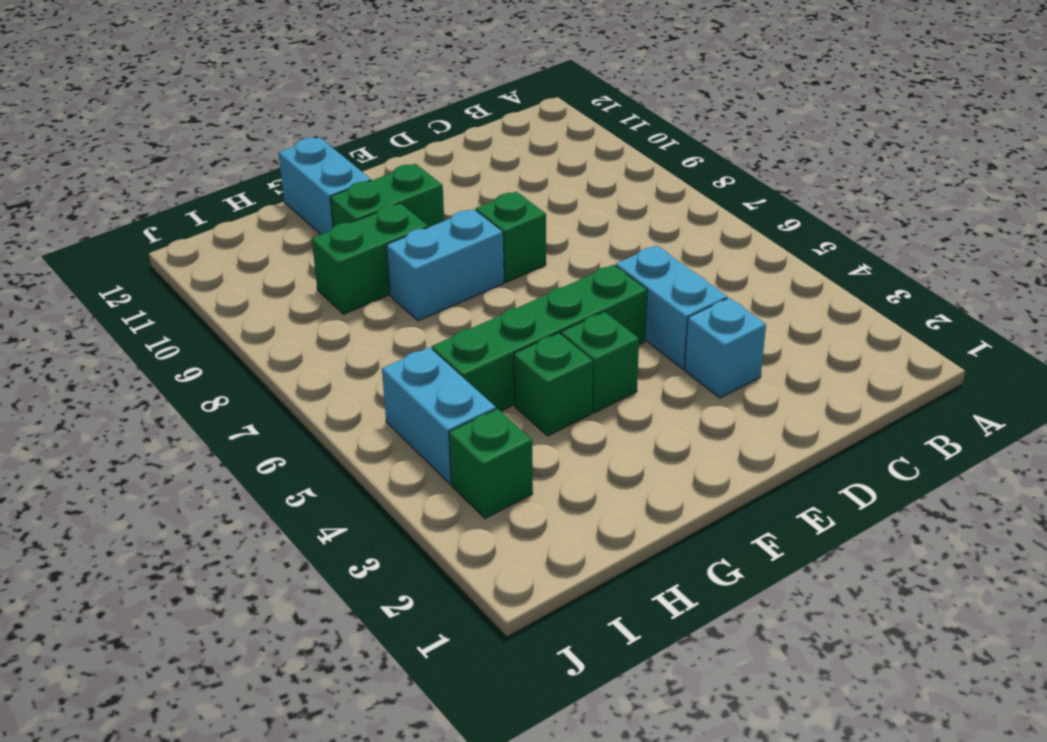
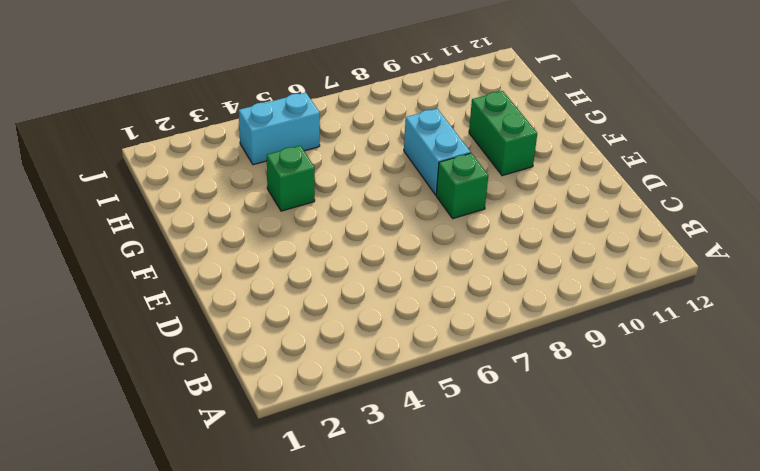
none -> cyan brick D3 level 1
none -> cyan brick D4:D5 level 1
none -> green brick E5:H5 level 1

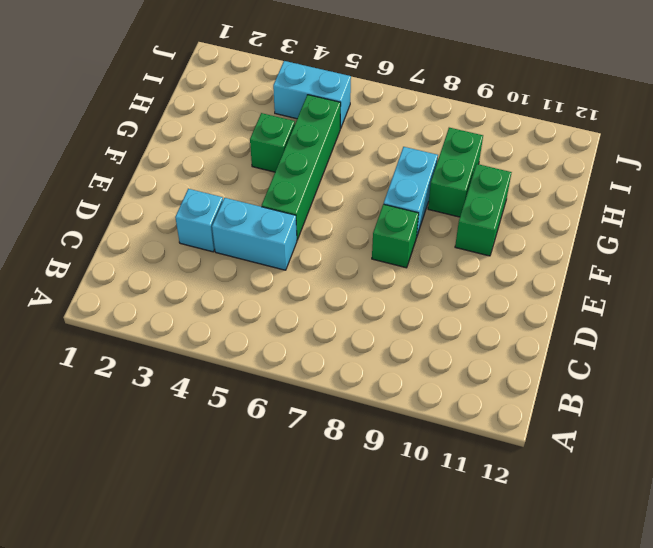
none -> green brick F4 level 1
none -> cyan brick G11:G12 level 1
none -> green brick I3 level 1

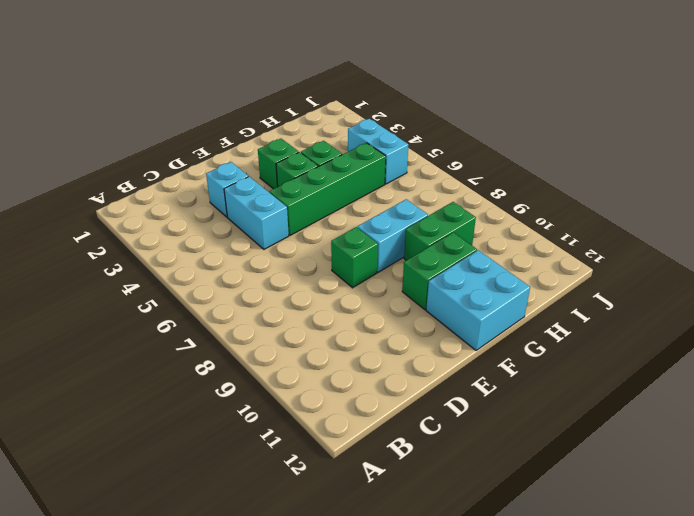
green brick F3 level 1 -> green brick I3 level 1
cyan brick F11:G12 level 1 -> cyan brick G11:G12 level 1

